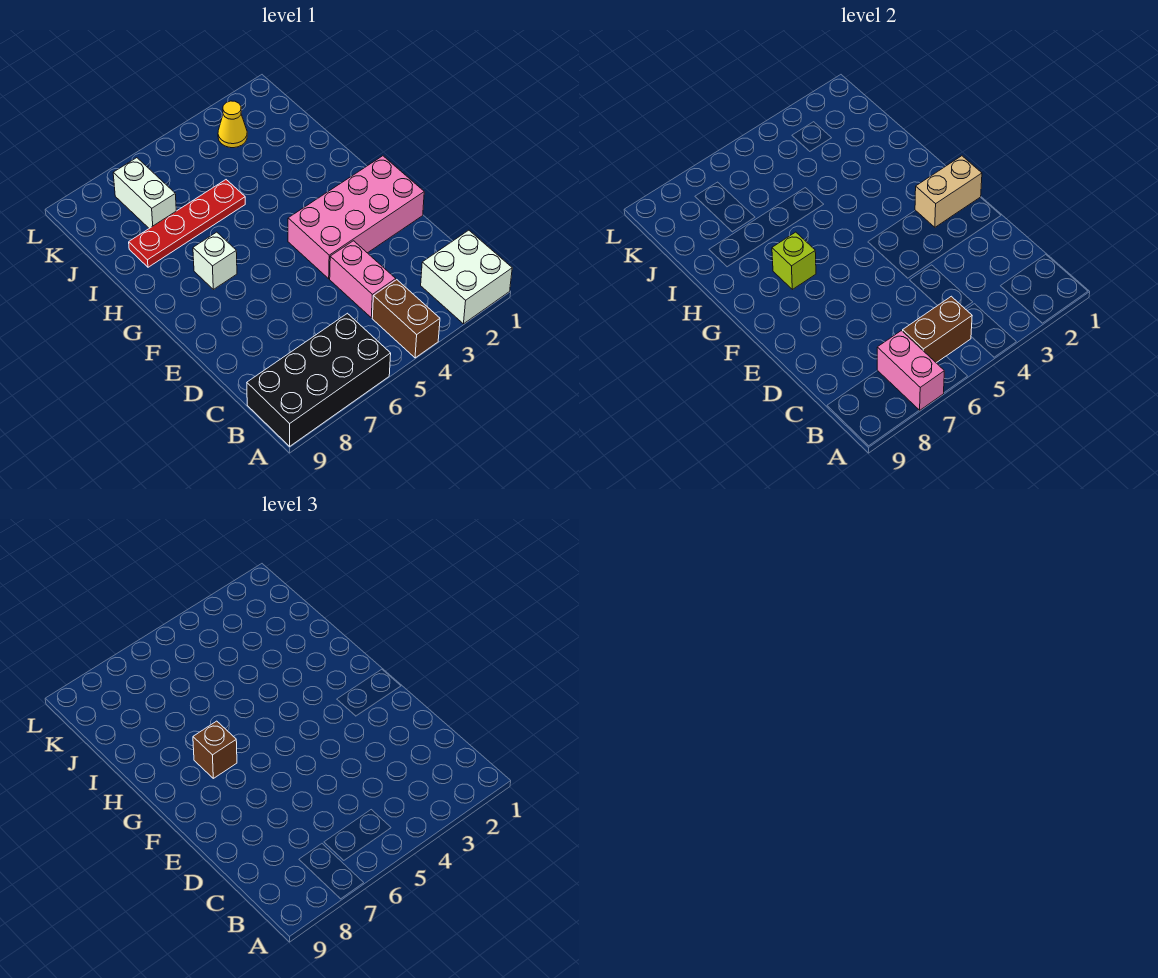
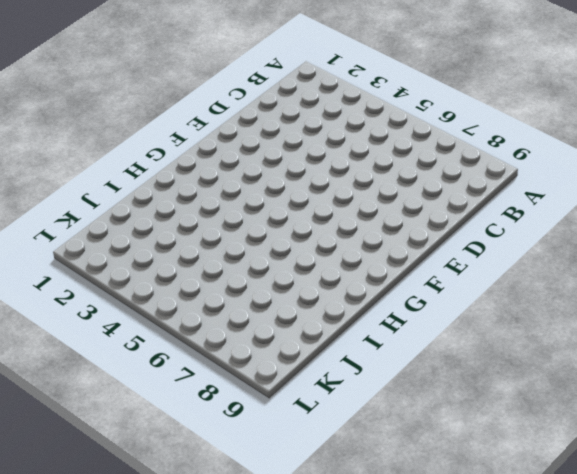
none -> white brick A1:B2 level 1
none -> brown brick A4:B4 level 1
none -> black brick A6:B9 level 1

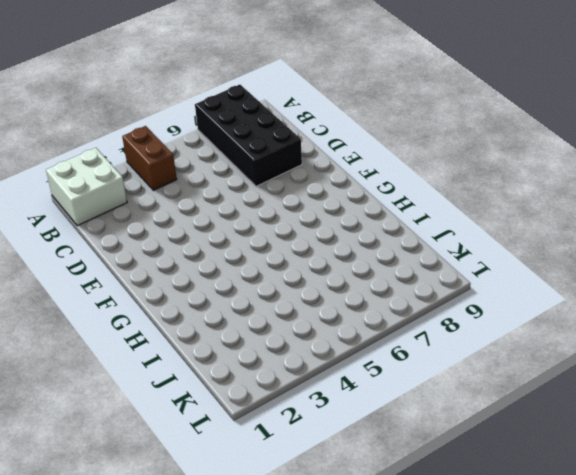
black brick A7:D8 level 1 -> black brick A6:B9 level 1
none -> pink brick C4:D4 level 1
none -> pink brick E1:F4 level 1
none -> white brick G7 level 1

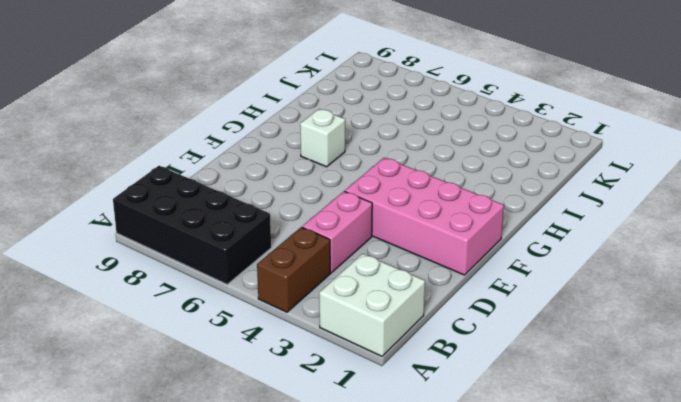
none -> red plate I5:I8 level 1
none -> white brick J7:K7 level 1
none -> yellow cone K3 level 1

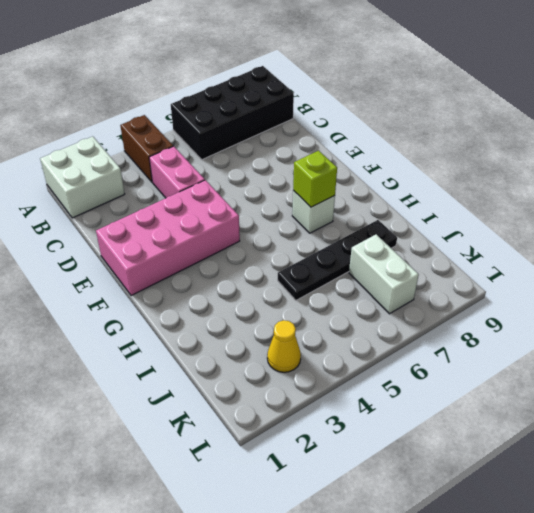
black plate I5:I8 level 1 -> red plate I5:I8 level 1
none -> pink brick A7:B7 level 2
none -> brown brick B5:B6 level 2
none -> tan brick F1:F2 level 2

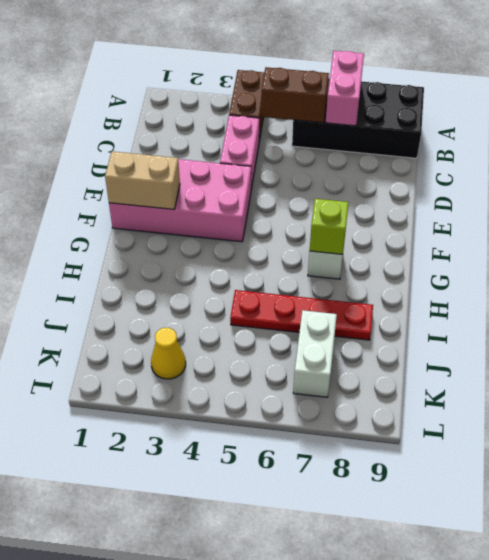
none -> white brick A1:B2 level 1
none -> brown brick G7 level 3

